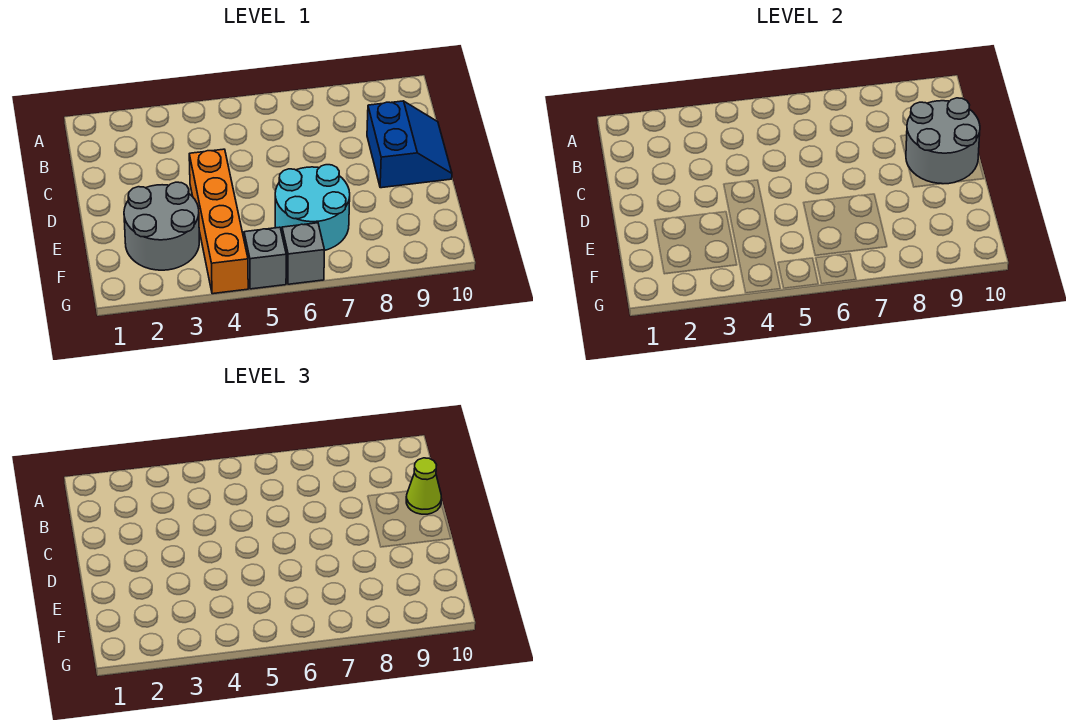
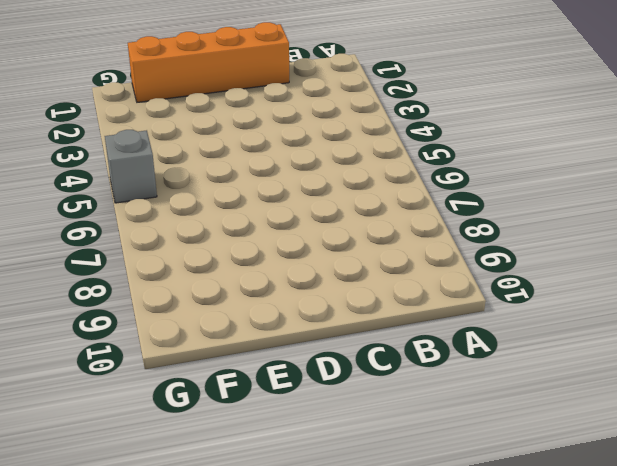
orange brick C1:F1 level 1 -> orange brick D4:G4 level 1
none -> blue slope C9:D10 level 1 top 9
none -> grey round brick E2:F3 level 1

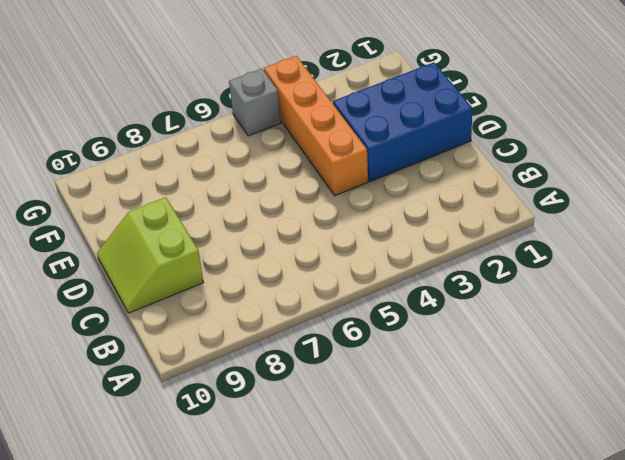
lime slope C9:D10 level 1 top 9 -> blue slope C9:D10 level 1 top 9
blue brick D1:E3 level 1 -> grey round brick E2:F3 level 1
none -> cyan round brick E6:F7 level 1
none -> grey brick G6 level 1

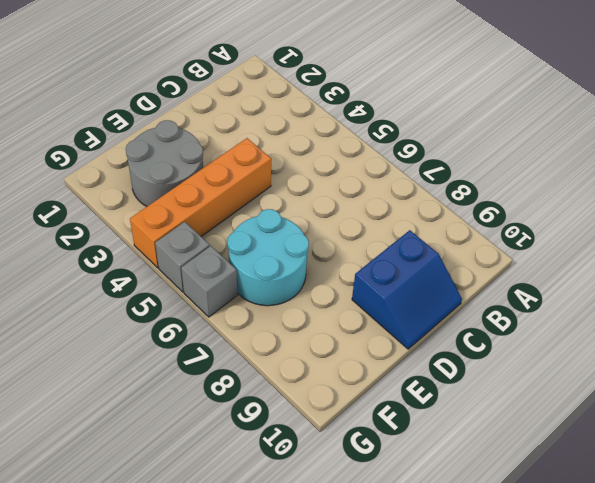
none -> grey round brick C9:D10 level 2
none -> lime cone C10 level 3

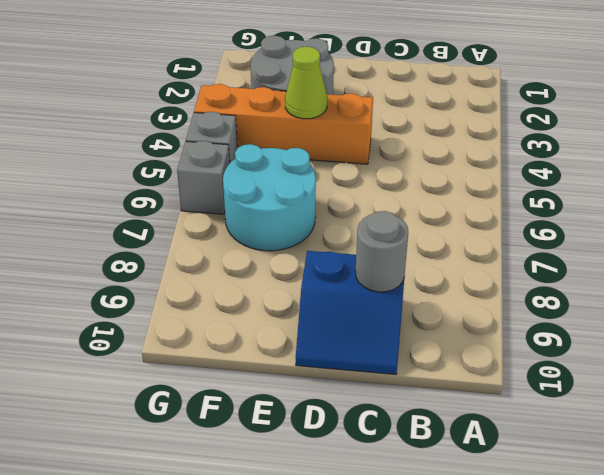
grey round brick C9 level 2 -> grey round brick C9:D10 level 2
lime cone E4 level 2 -> lime cone C10 level 3

